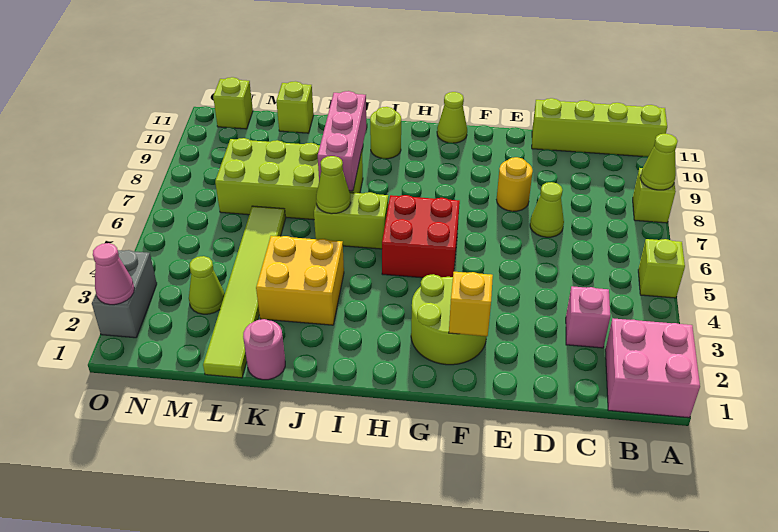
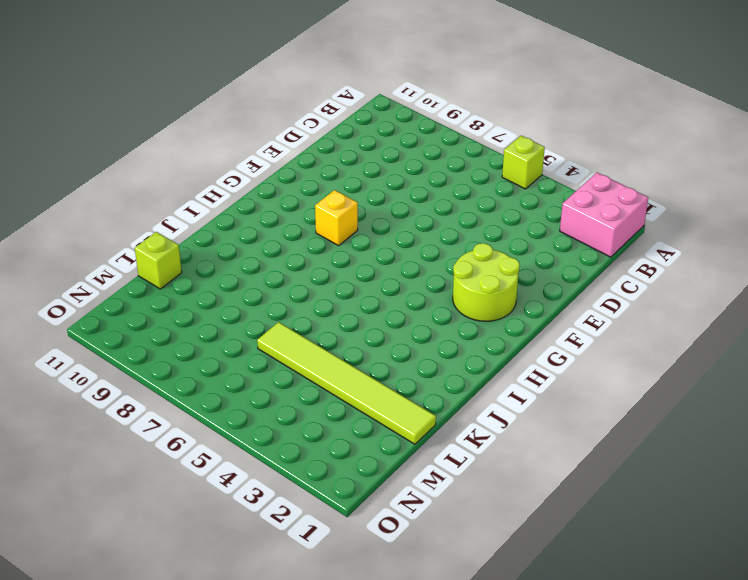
yellow brick G8 level 1 -> yellow brick F2 level 2
none -> lime brick A8 level 1
none -> lime brick A11:D11 level 1
none -> pink brick C3 level 1

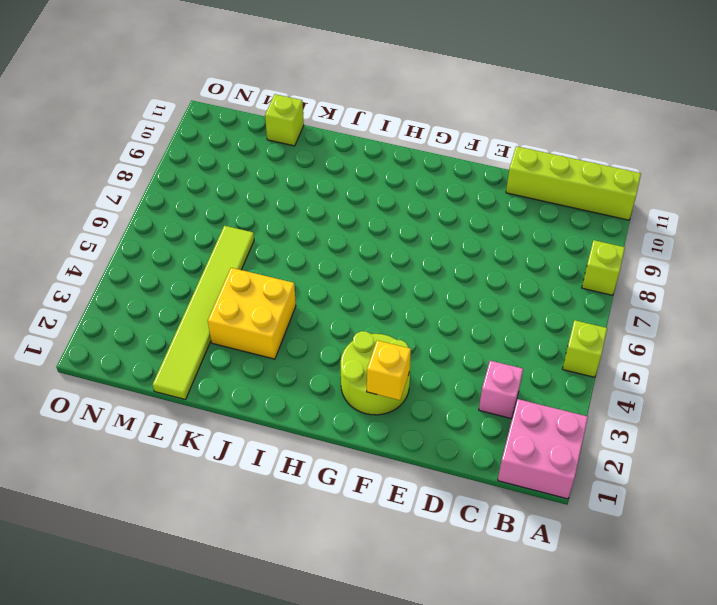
none -> lime cone D7 level 1
none -> yellow round brick E8 level 1
none -> red brick G5:H6 level 1

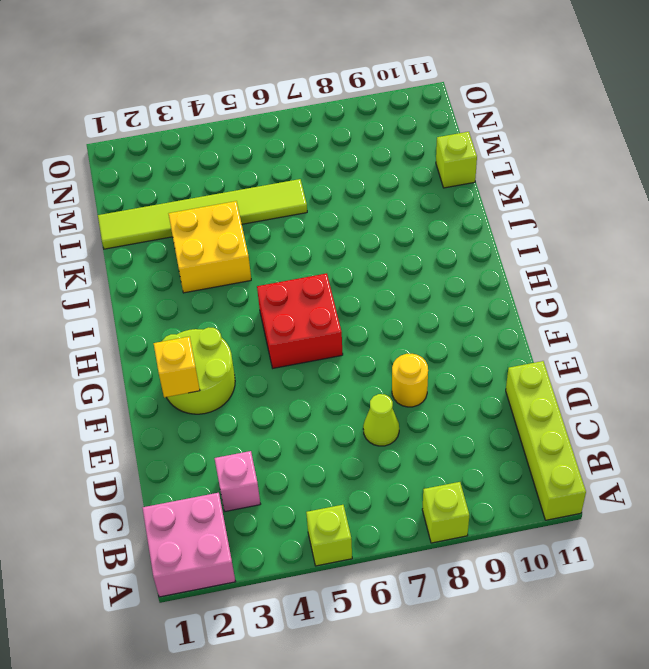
none -> lime cone G11 level 1
none -> lime brick I6:J6 level 1
none -> lime round brick I10 level 1

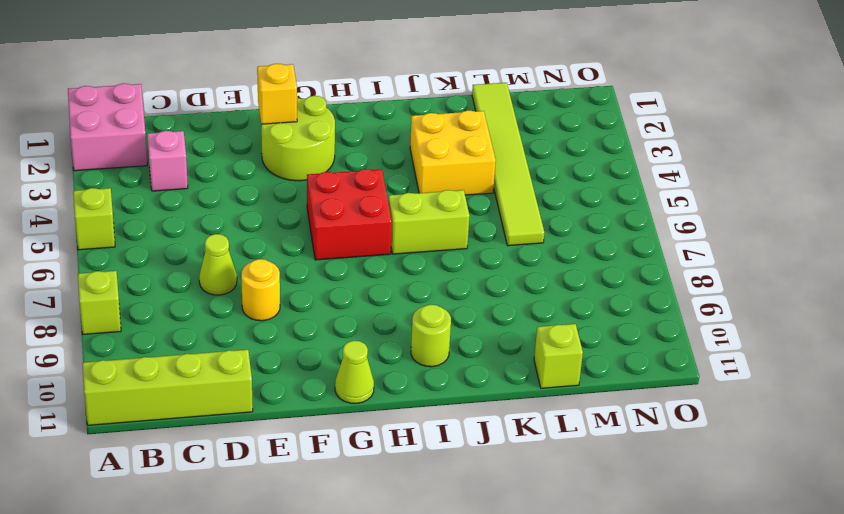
none -> lime brick J7:M8 level 1
none -> pink round brick K1 level 1
none -> lime cone M3 level 1

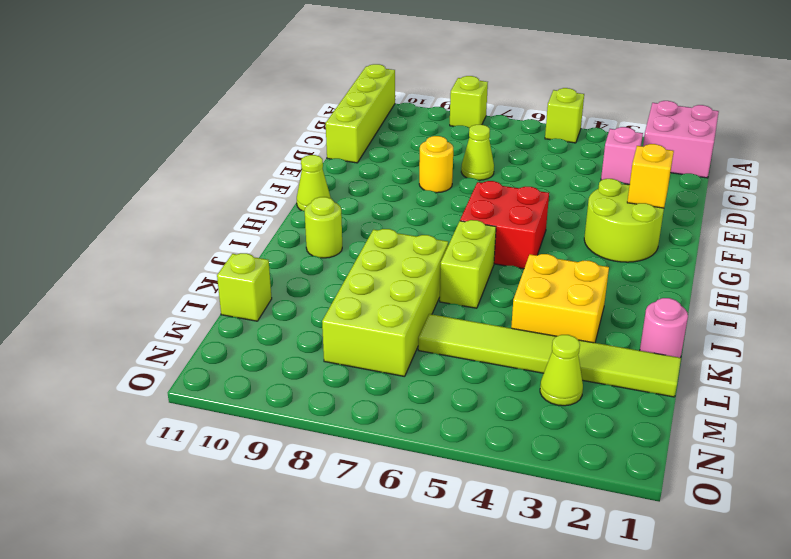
none -> lime brick N11 level 1
none -> grey brick O2:O3 level 1
none -> lime cone A8 level 2

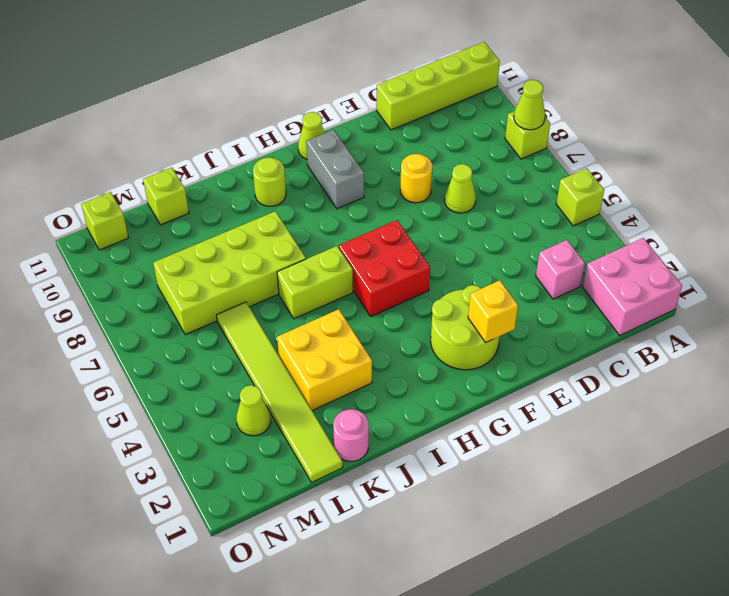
grey brick G9:G10 level 1 -> grey brick O2:O3 level 1
none -> lime cone J6 level 2
none -> pink brick J7:J9 level 2
none -> pink cone O2 level 2

